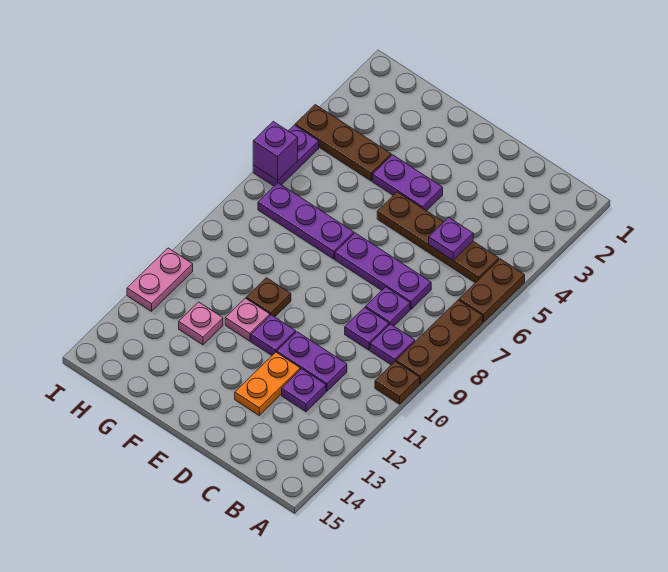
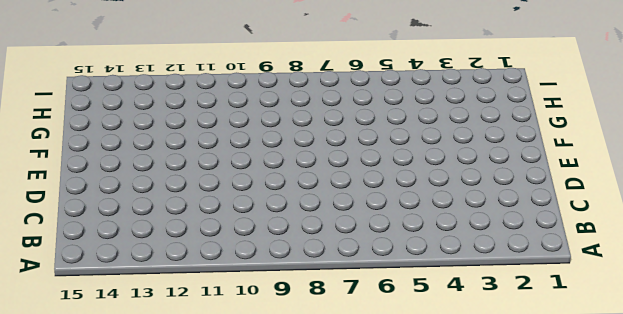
none -> brown plate A5:A6 level 1
none -> brown plate A7:A9 level 1
none -> brown plate A10 level 1

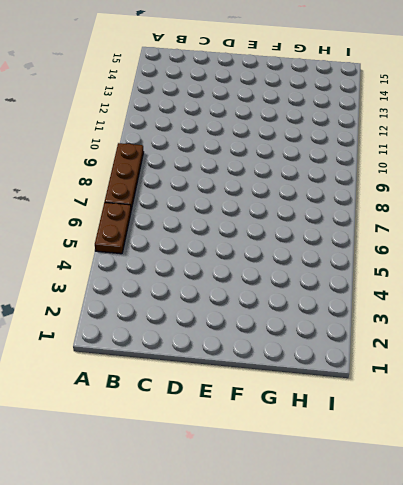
none -> brown plate A10 level 1
none -> brown plate B5:E5 level 1
none -> purple plate B9 level 1

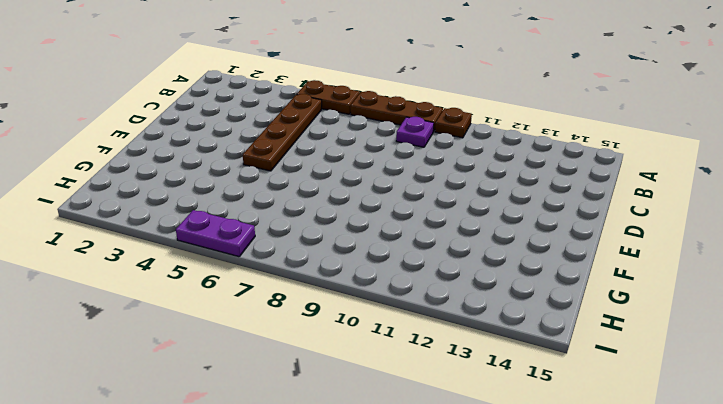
none -> purple plate C7:E7 level 1
none -> purple plate C8 level 1
none -> purple plate C9 level 1

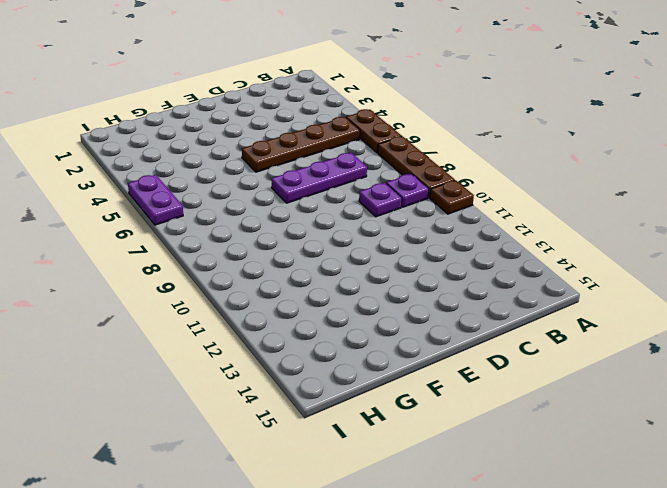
none -> purple plate C8 level 1
none -> purple plate C11:D11 level 1
none -> purple plate C12 level 1

